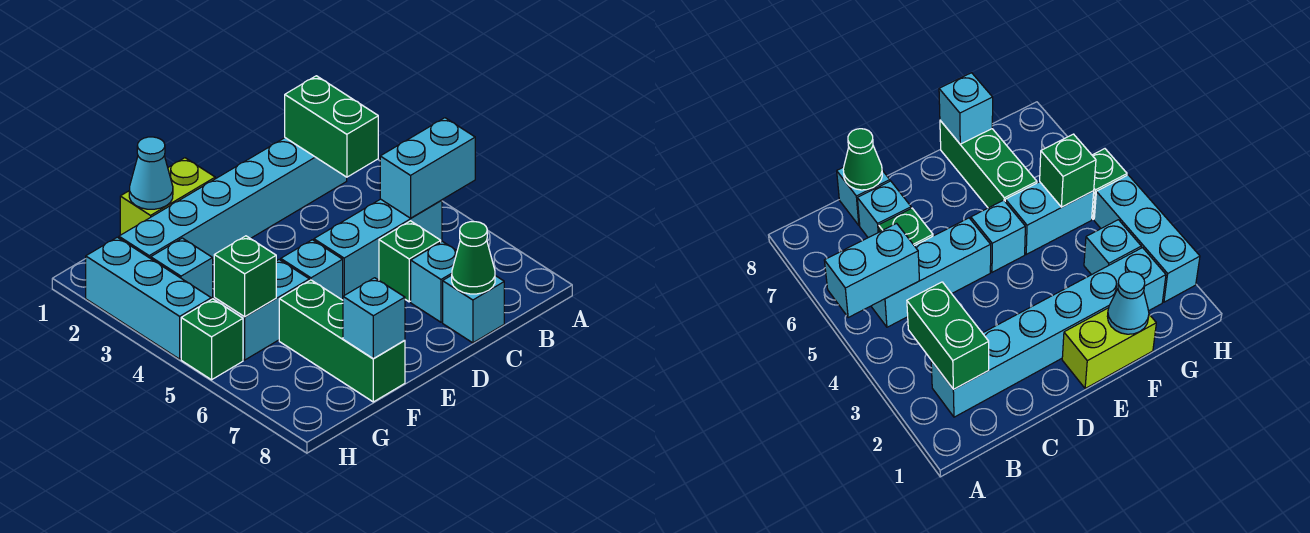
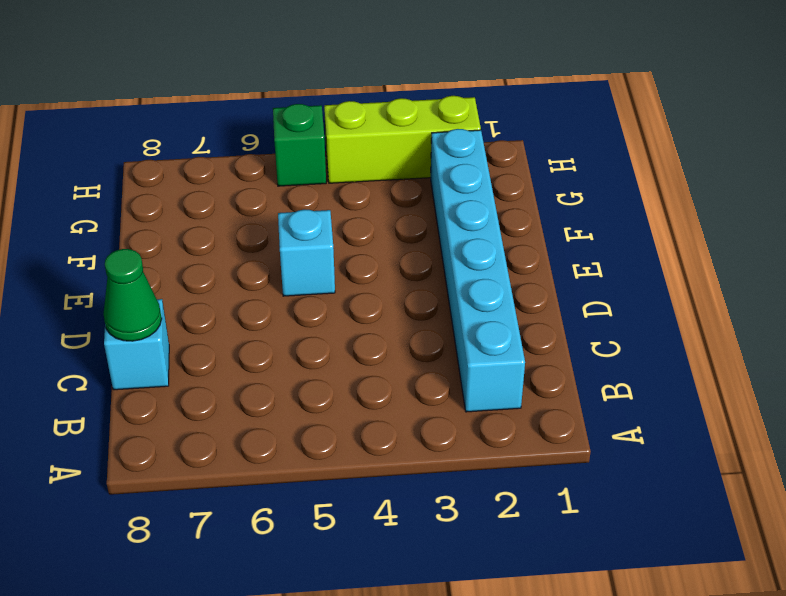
lime brick H2:H4 level 1 -> cyan brick H2:H4 level 1
none -> cyan brick B5:D5 level 1
none -> green brick C6 level 1
none -> cyan brick C7 level 1

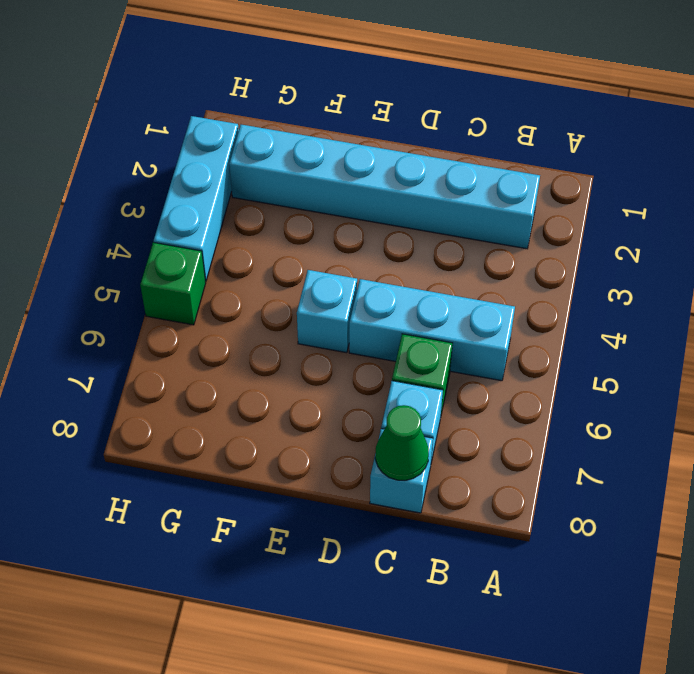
none -> lime brick E1:F1 level 1
none -> cyan brick F5:G5 level 1
none -> green brick F6:F8 level 1

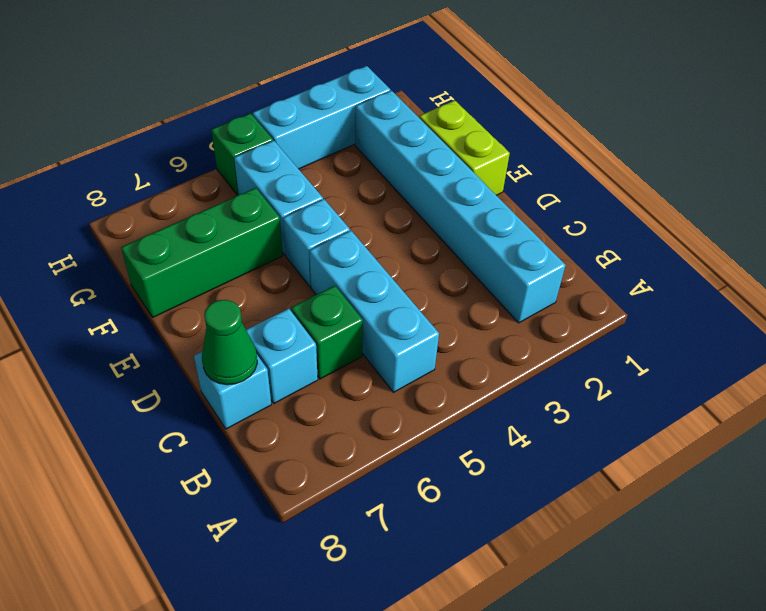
none -> cyan brick G3 level 1
none -> cyan brick A5:B5 level 2
none -> green brick B2:B3 level 2

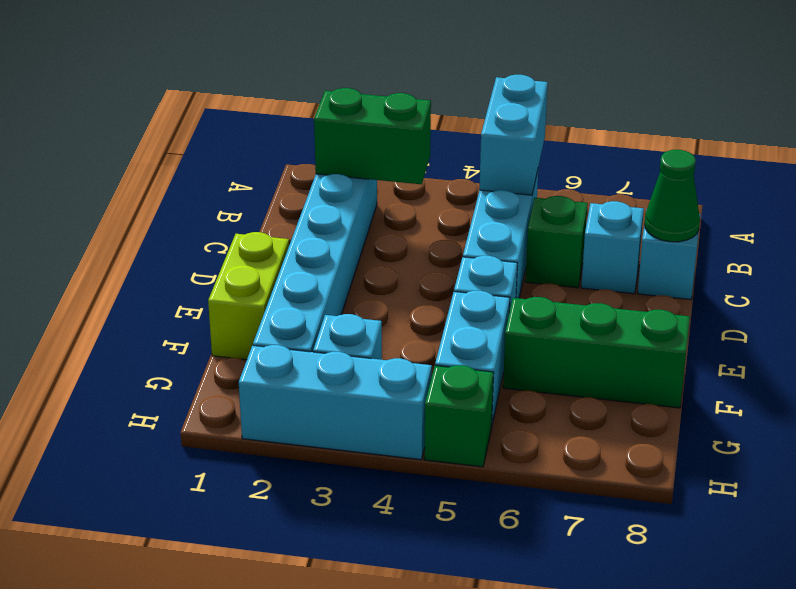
none -> cyan cone F1 level 2
none -> cyan brick F8 level 2
none -> green brick G5 level 2

